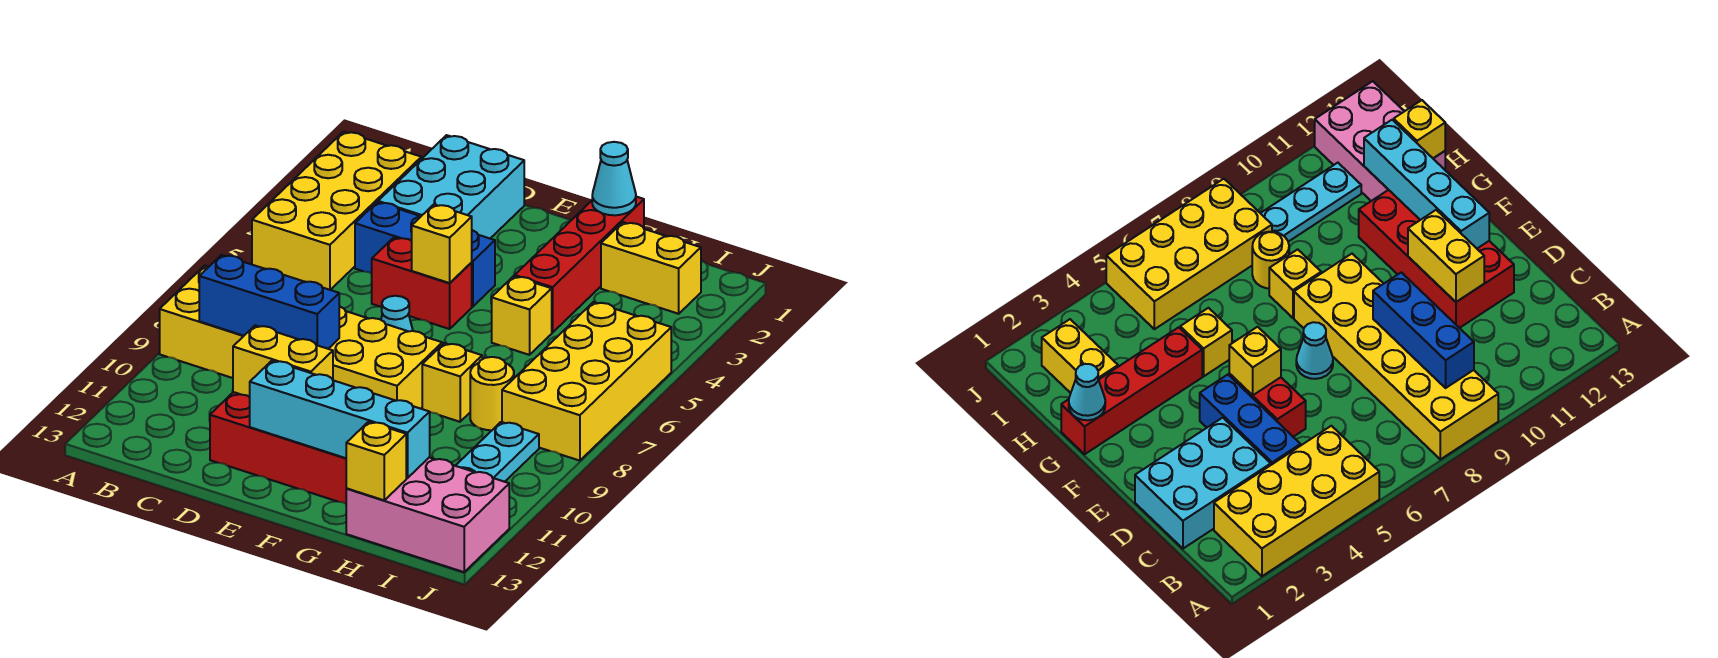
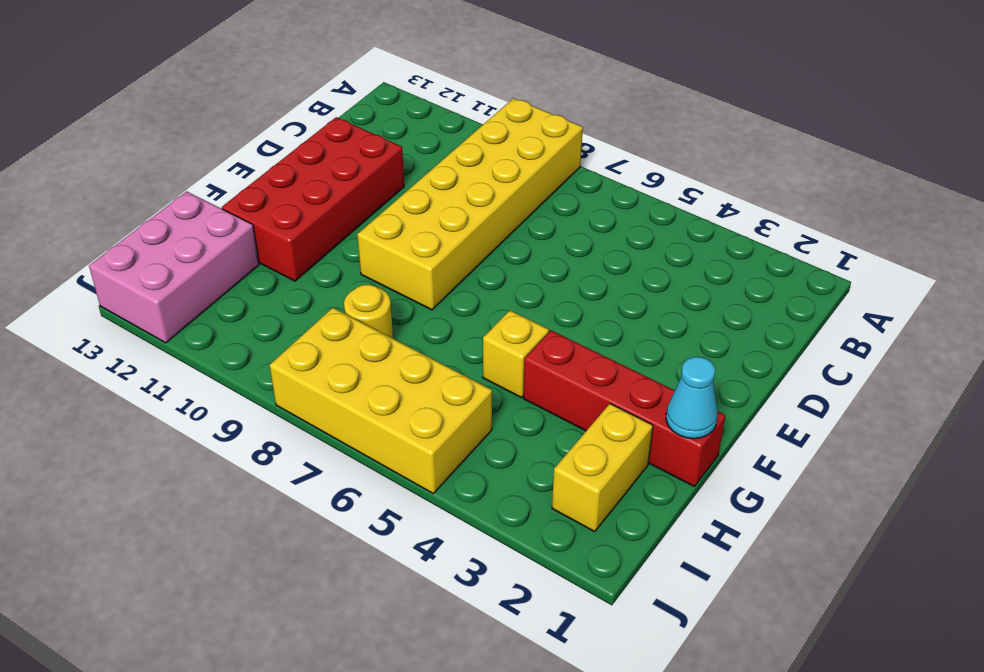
none -> yellow brick A2:B5 level 1
none -> cyan brick C1:D3 level 1
none -> blue brick C4:E4 level 1

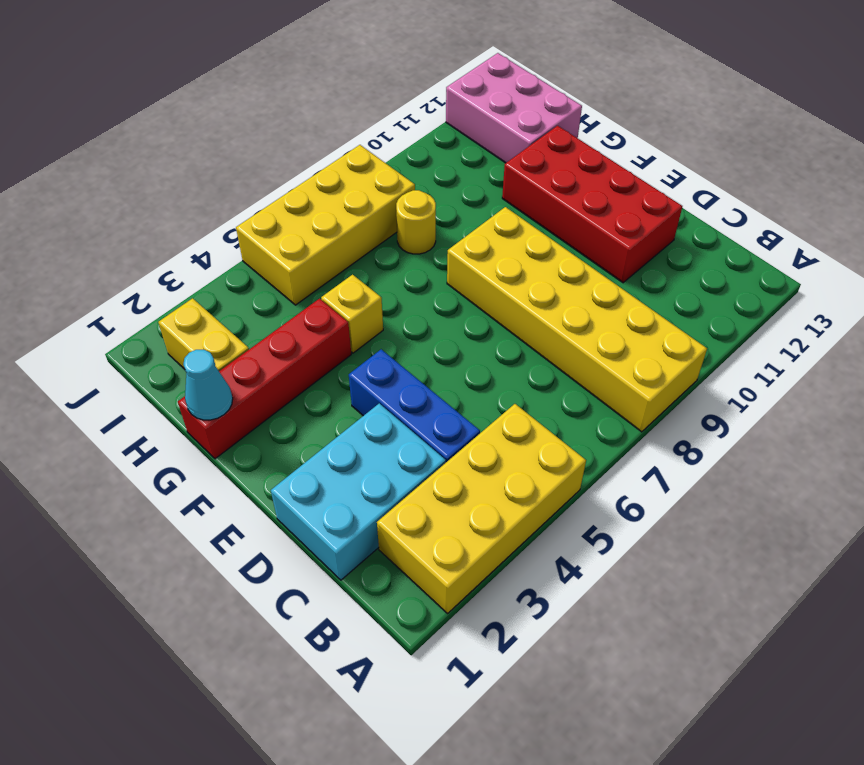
none -> red brick D5:E5 level 1
none -> cyan cone E7 level 1
none -> yellow brick G8 level 1

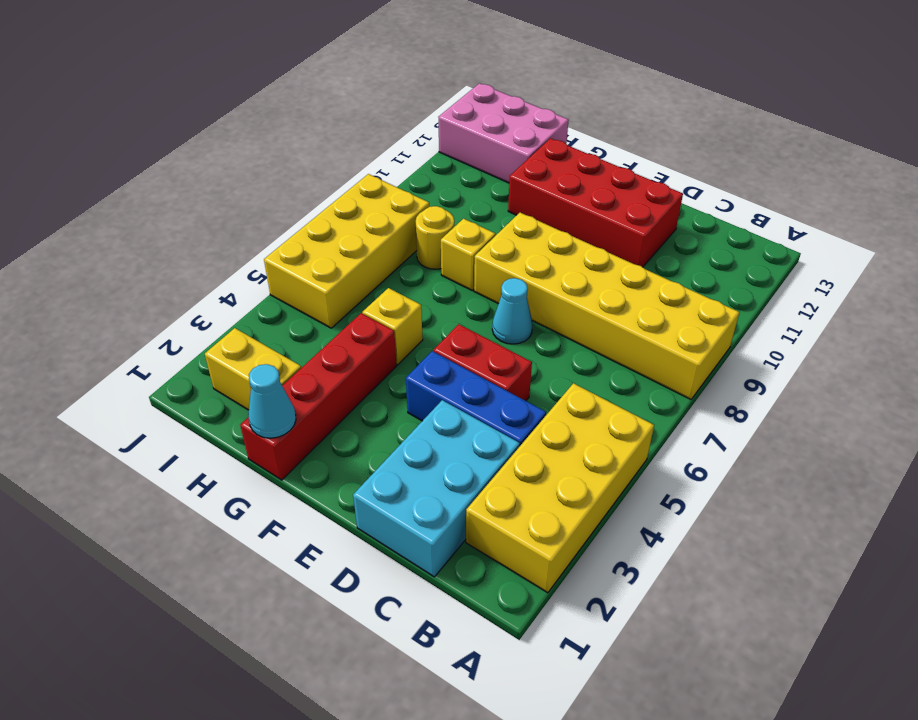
none -> cyan plate I9:I11 level 1
none -> blue brick B9:D9 level 2
none -> yellow brick D11:E11 level 2

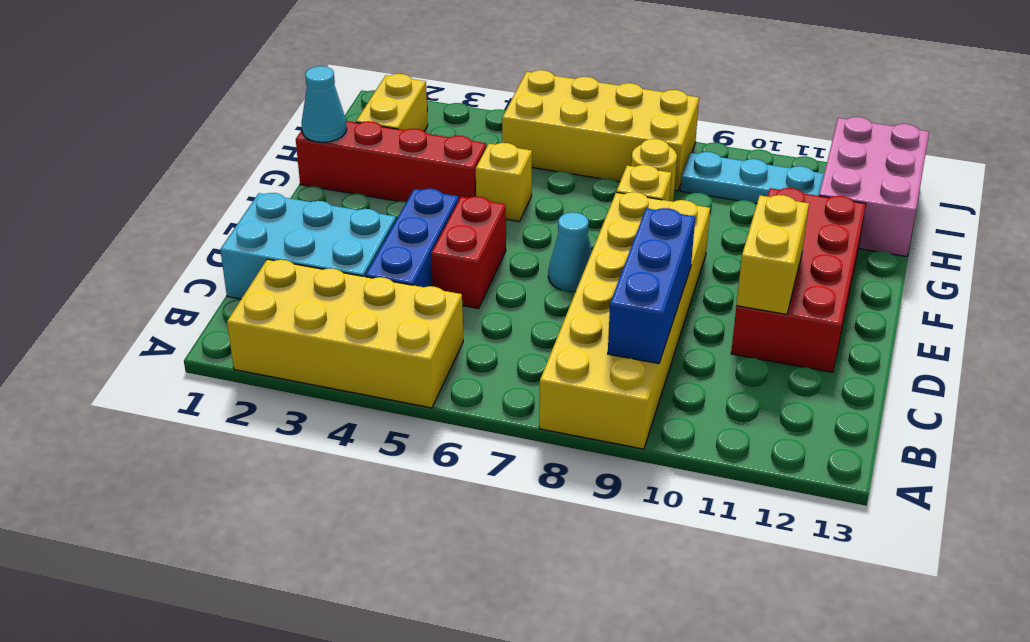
none -> yellow brick E5 level 2
none -> cyan brick E12:H12 level 2
none -> yellow brick H13 level 2

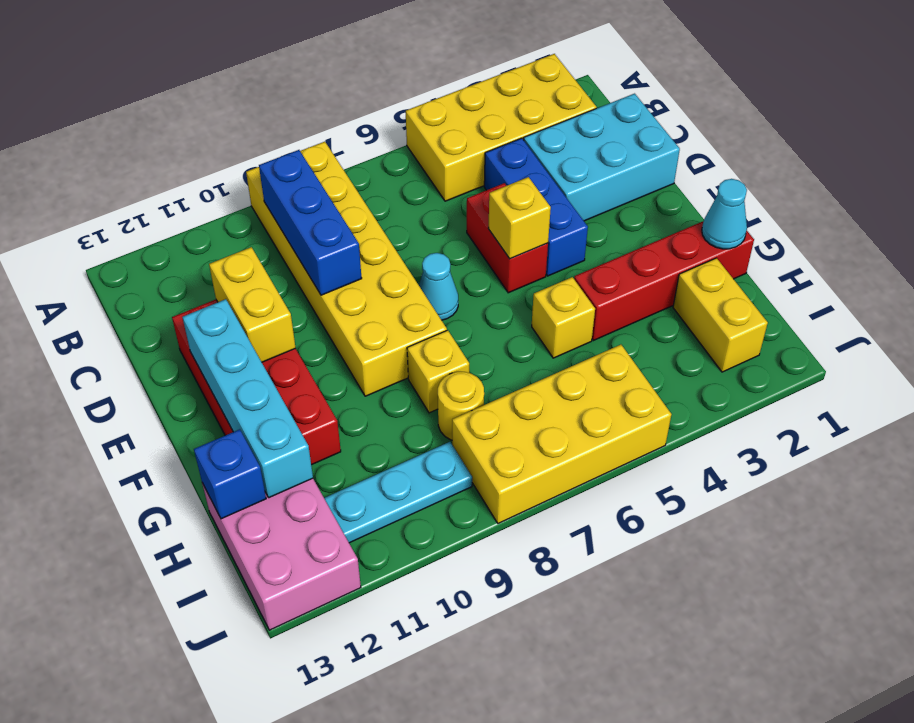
blue brick H13 level 2 -> yellow brick H13 level 2

